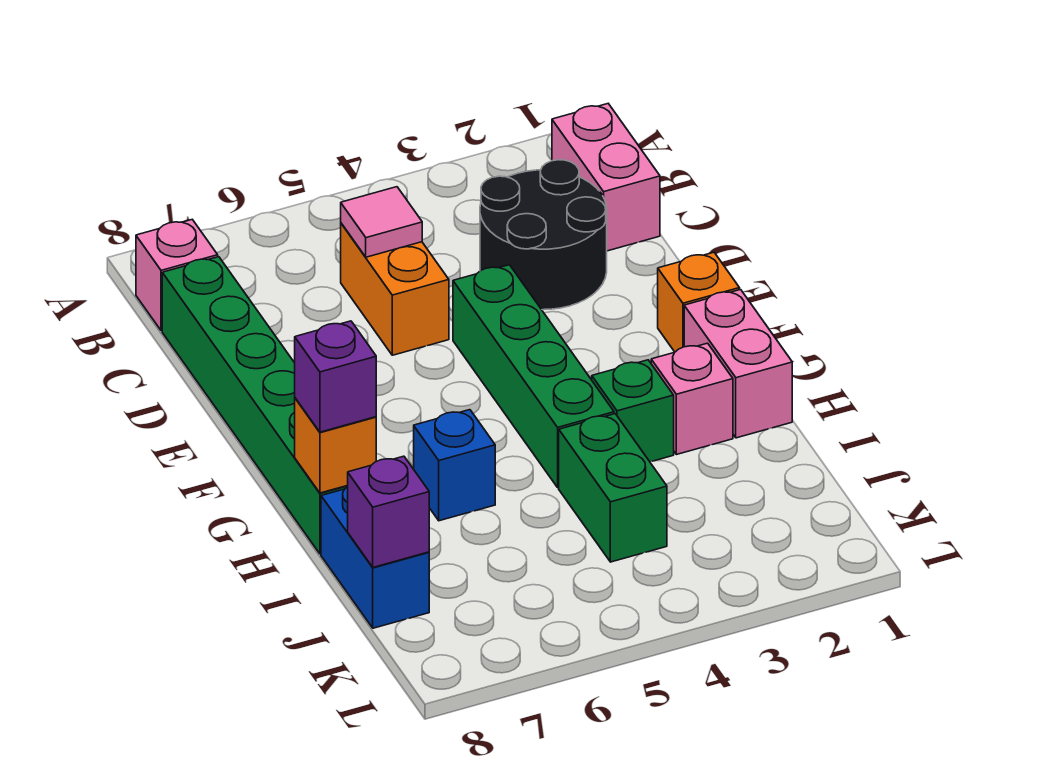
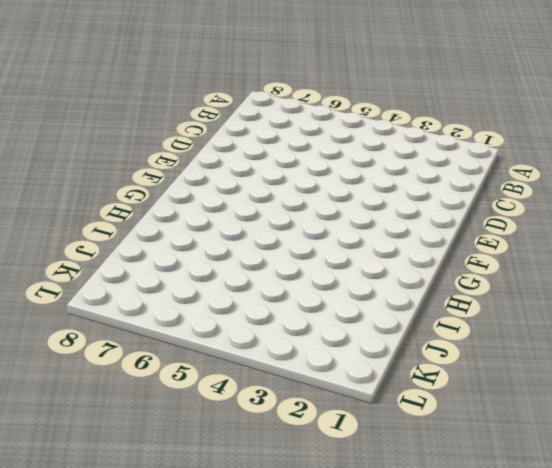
none -> pink brick B1:C1 level 1
none -> pink brick B8 level 1
none -> black round brick C2:D3 level 1

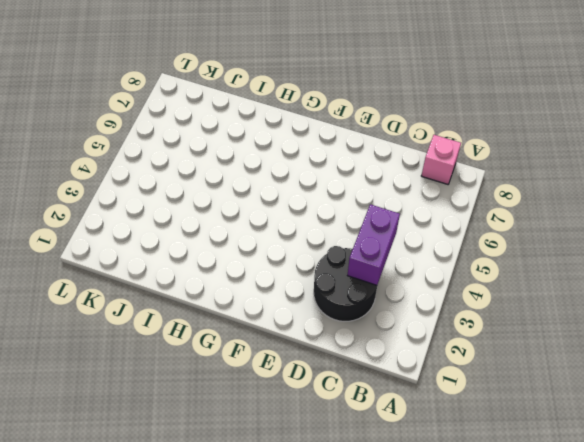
purple brick C3:C4 level 2 -> none
none -> pink brick B1:C1 level 1
none -> orange brick C5:D5 level 1
none -> green brick C8:H8 level 1

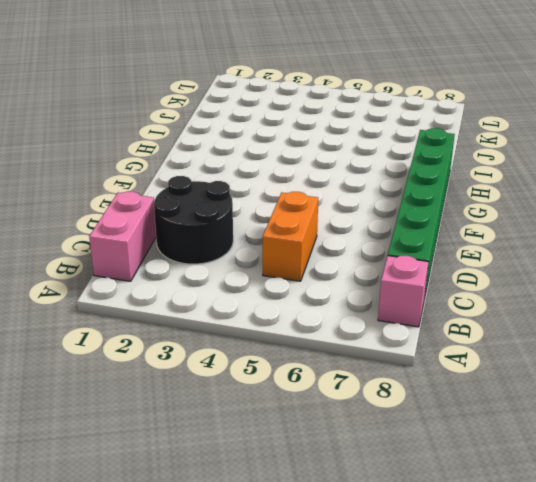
none -> green brick E4:H4 level 1
none -> orange brick F1 level 1
none -> pink brick G1:H1 level 1

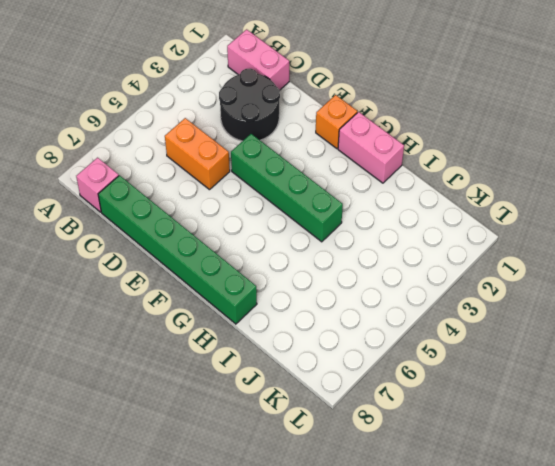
none -> pink brick H2 level 1
none -> green brick H3 level 1
none -> blue brick H6 level 1

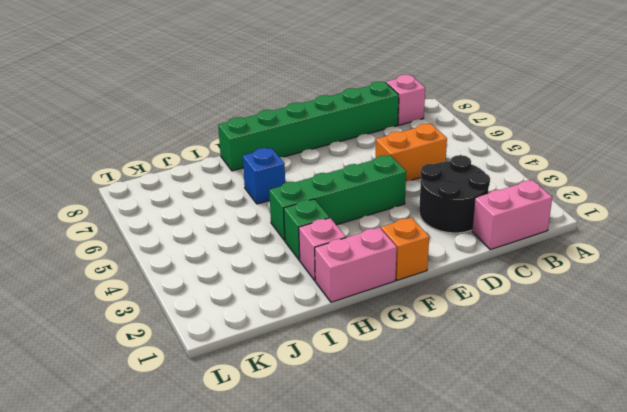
none -> green brick I4:J4 level 1
none -> blue brick I8:J8 level 1
none -> pink tile C5 level 2

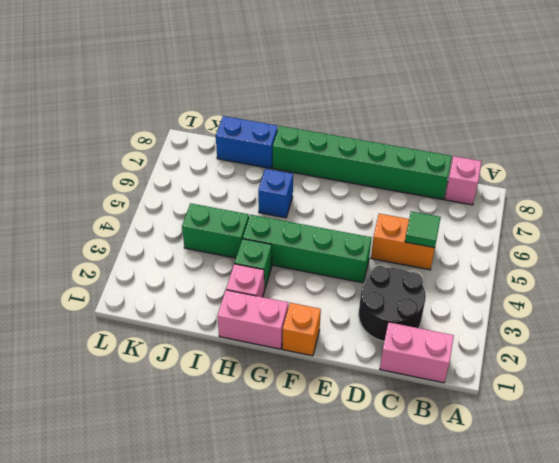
green tile C5 level 2 -> pink tile C5 level 2
none -> orange brick H8 level 2
none -> purple brick J8 level 2
none -> purple brick H8 level 3

